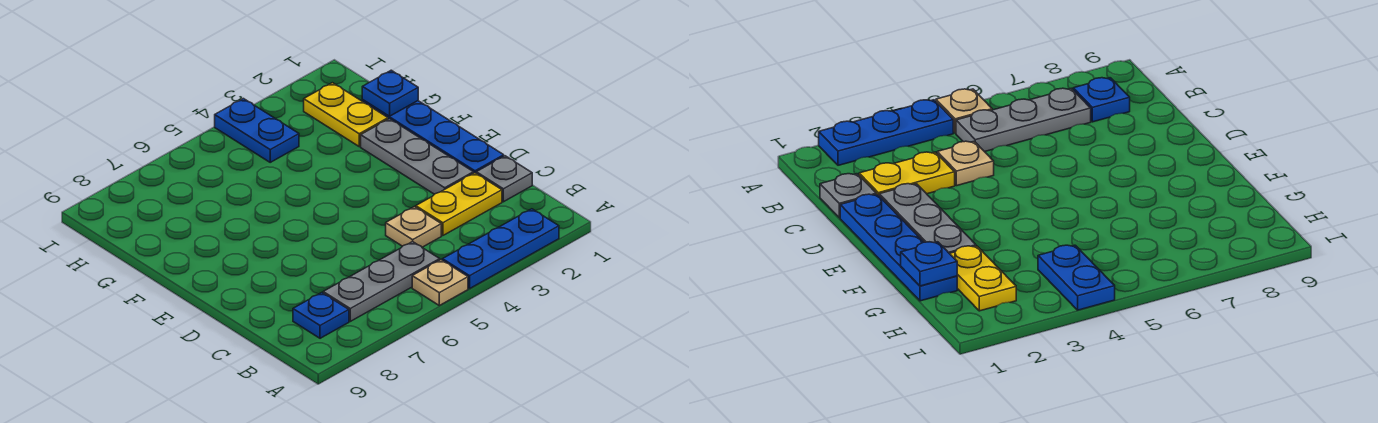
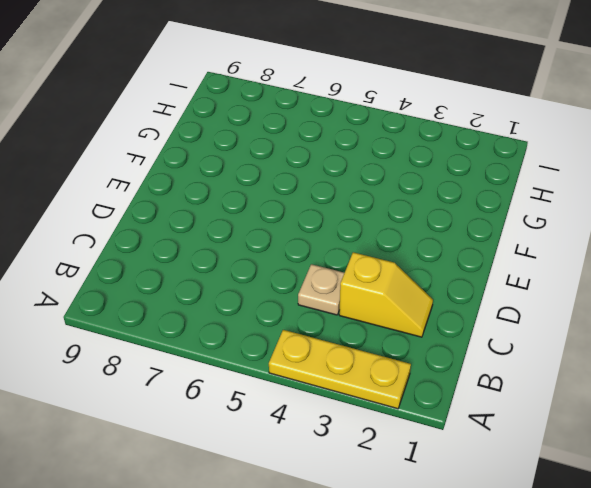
yellow plate A2:A4 level 1 -> blue plate A2:A4 level 1
yellow slope C2:C3 level 1 top 3 -> yellow plate C2:C3 level 1
none -> tan plate A5 level 1
none -> grey plate B5:B7 level 1
none -> blue plate B8 level 1

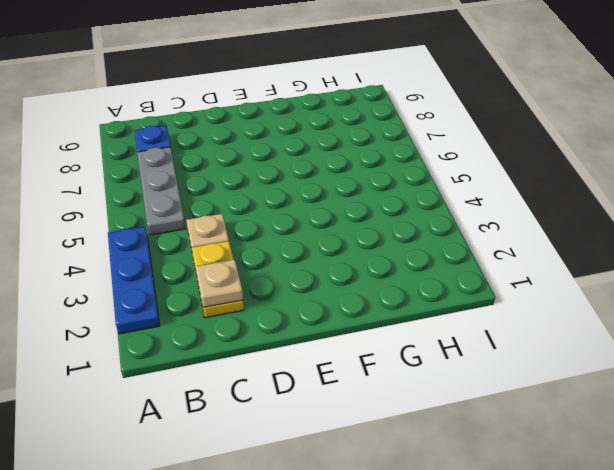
tan plate C2 level 2 -> tan plate A5 level 1
none -> grey plate C1 level 1
none -> blue plate D1:G1 level 1
none -> grey plate D2:F2 level 1

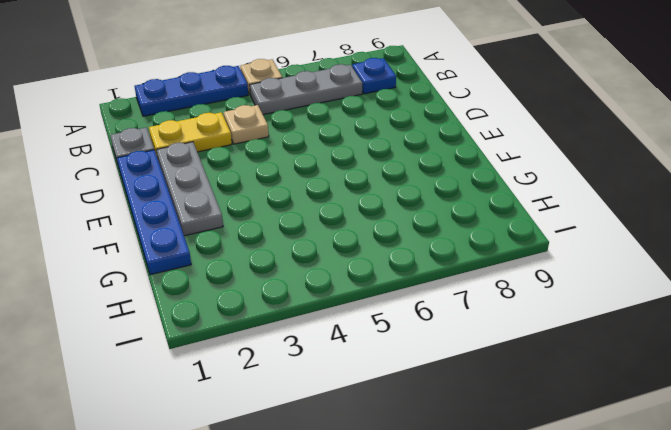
none -> yellow plate G2:H2 level 1
none -> blue plate H4:I4 level 1
none -> blue plate G1 level 2

